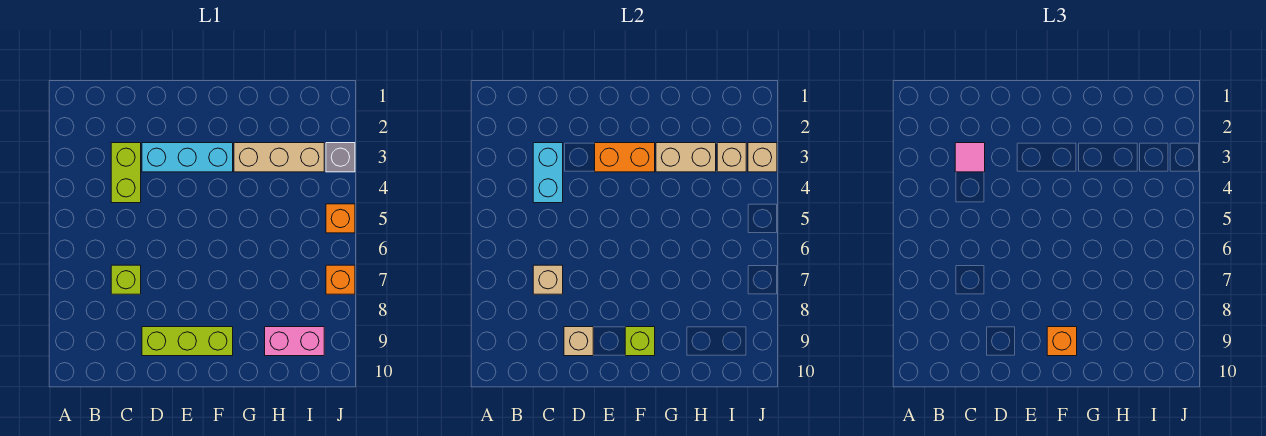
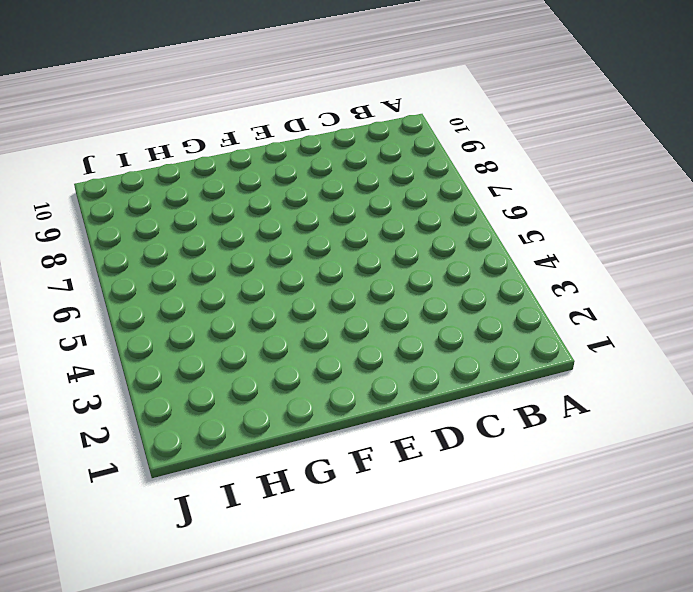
none -> lime brick C3:C4 level 1
none -> lime brick C7 level 1
none -> cyan brick D3:F3 level 1

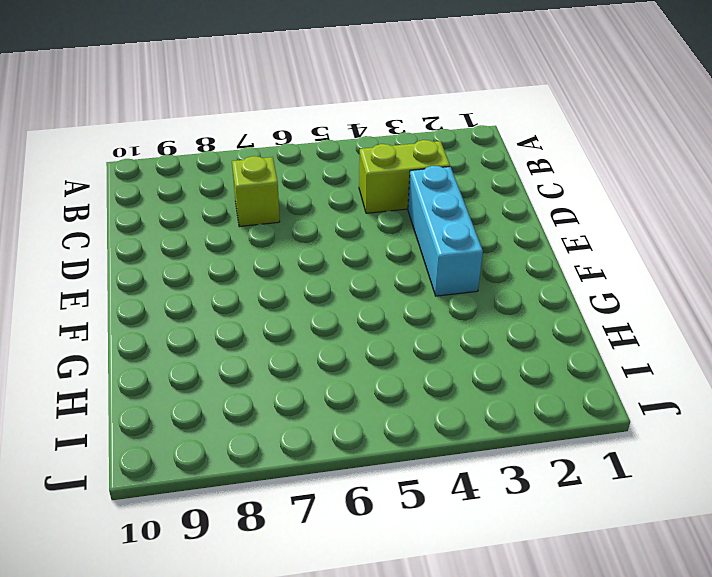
none -> lime brick D9:F9 level 1
none -> tan brick G3:I3 level 1
none -> pink brick H9:I9 level 1

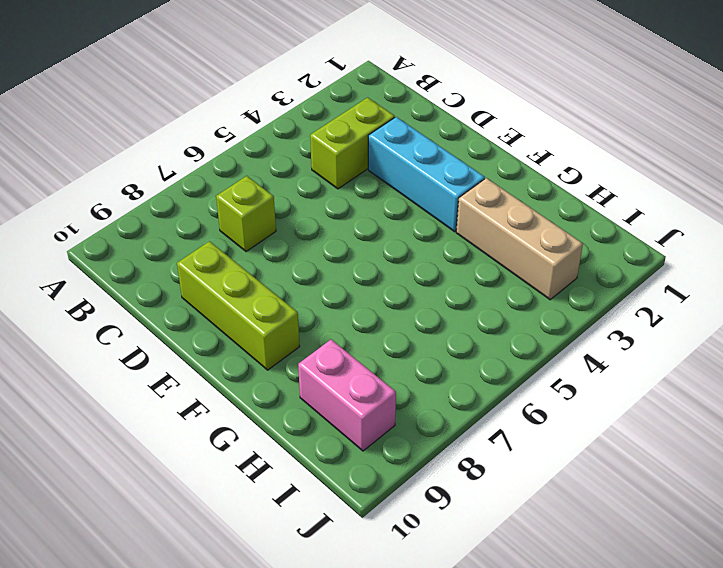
none -> grey brick J3 level 1
none -> orange brick J5 level 1
none -> orange brick J7 level 1

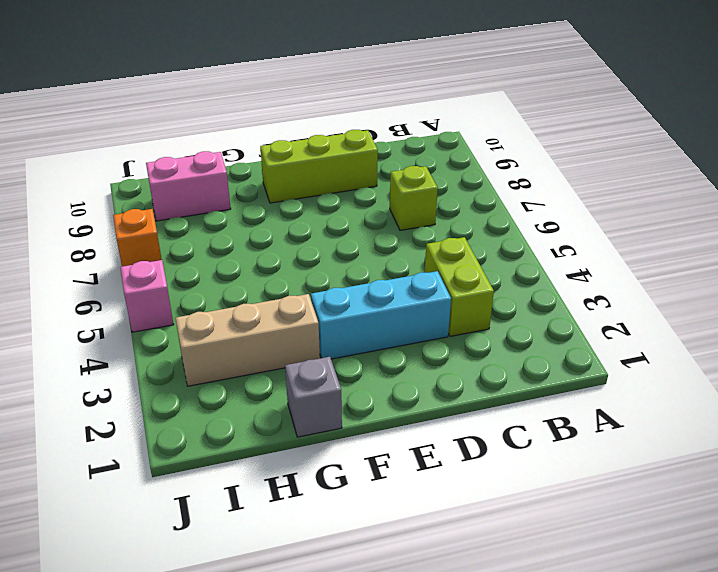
grey brick G1 level 1 -> grey brick J3 level 1
pink brick J5 level 1 -> orange brick J5 level 1
none -> cyan brick C3:C4 level 2
none -> tan brick C7 level 2
none -> tan brick D9 level 2

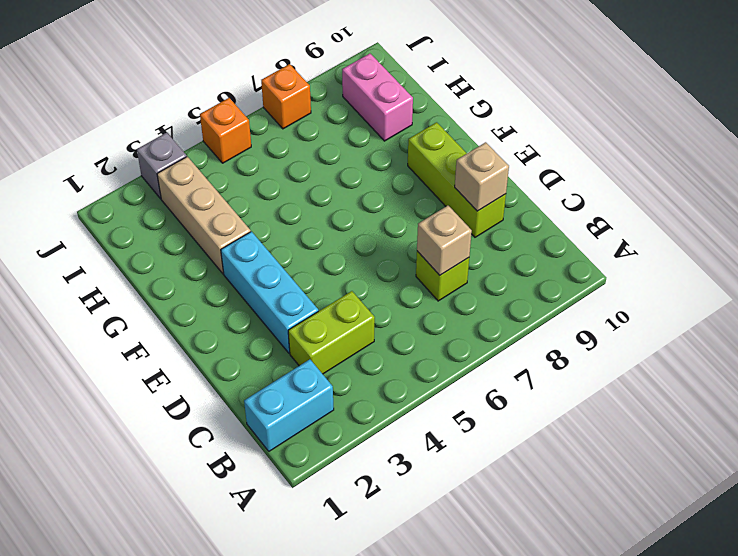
cyan brick B1:B2 level 1 -> cyan brick C3:C4 level 2
none -> orange brick E3:F3 level 2
none -> lime brick F9 level 2
none -> tan brick G3:H3 level 2

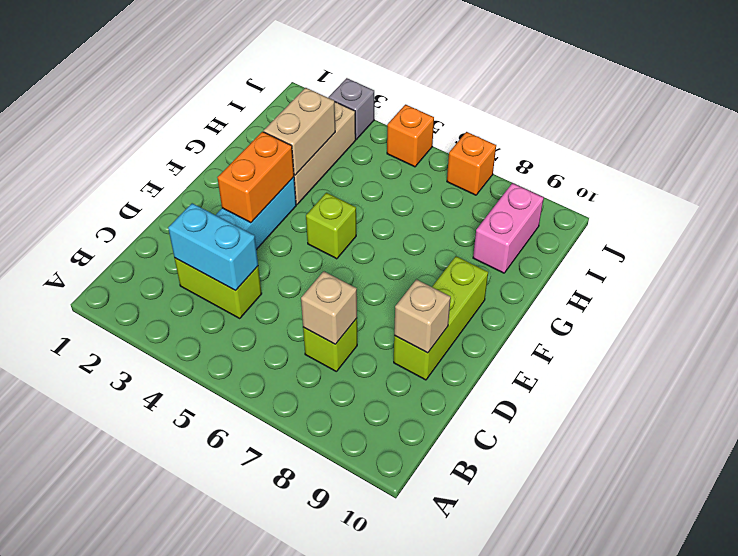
lime brick F5 level 1 -> lime brick F9 level 2
none -> tan brick I3 level 2
none -> tan brick J3 level 2
none -> pink tile C3 level 3

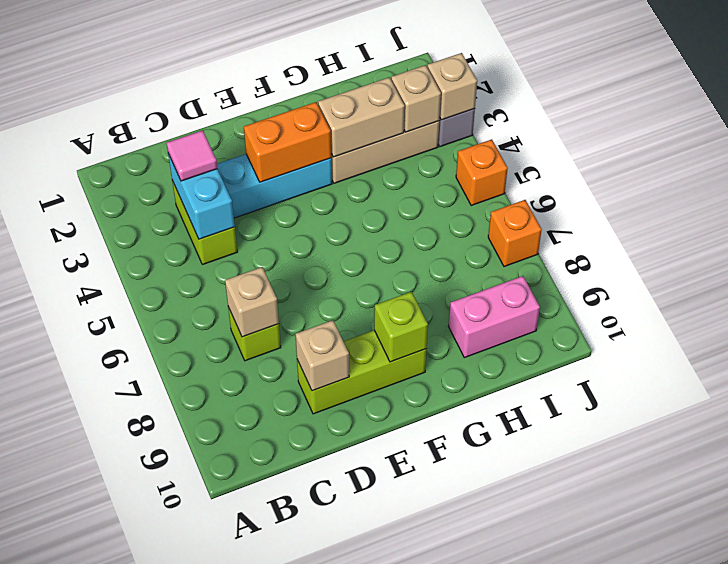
none -> orange brick F9 level 3

